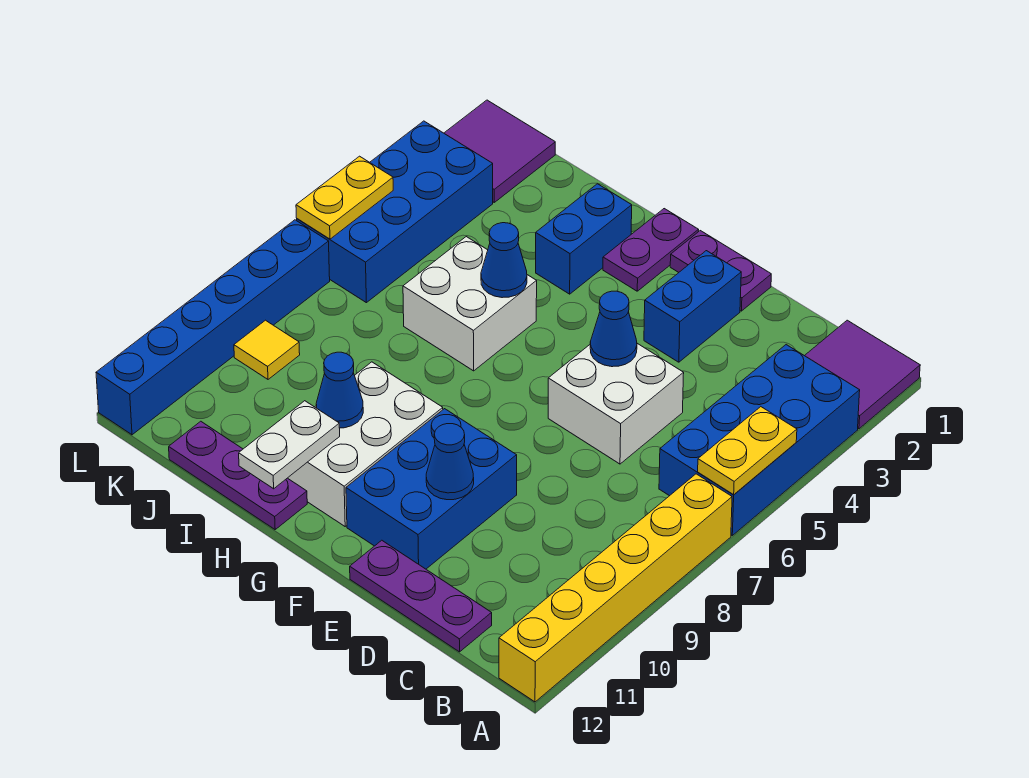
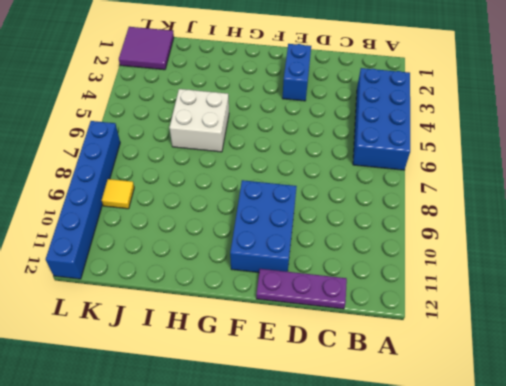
none -> purple tile A1:B2 level 1
none -> yellow brick A7:A12 level 1
none -> white brick D5:E6 level 1

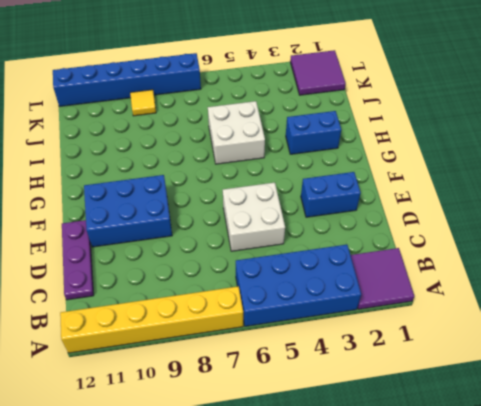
none -> purple plate E1:F1 level 1
none -> purple plate G1:G2 level 1
none -> white brick G9:H11 level 1

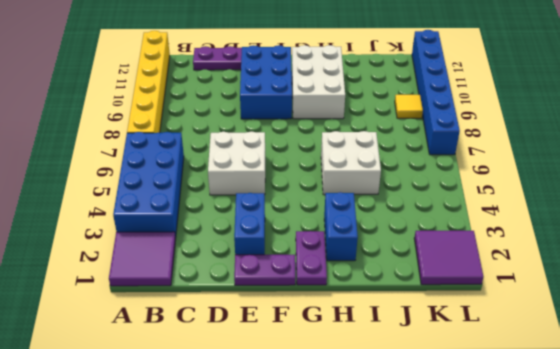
none -> purple plate H12:J12 level 1
none -> blue brick K3:L6 level 1
none -> yellow plate A5:A6 level 2

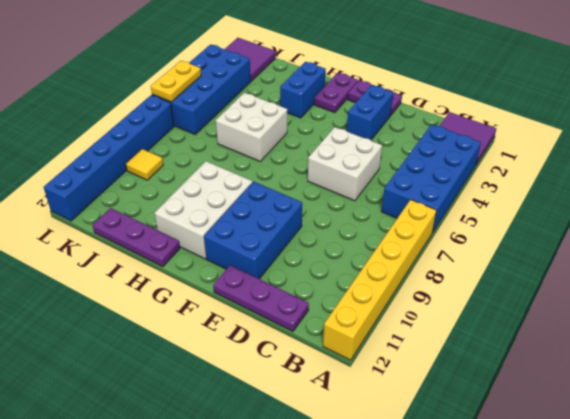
none -> yellow plate A5:A6 level 2
none -> blue cone E5 level 2
none -> blue cone E10 level 2

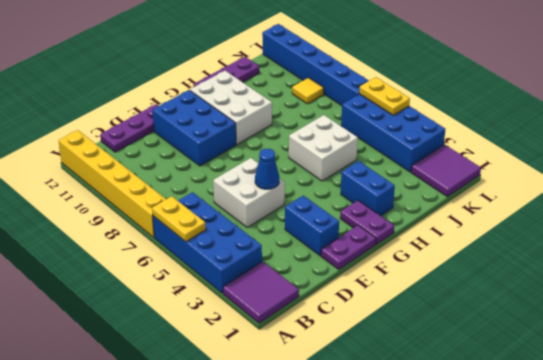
none -> blue cone E10 level 2
none -> blue cone H5 level 2
none -> blue cone H10 level 2

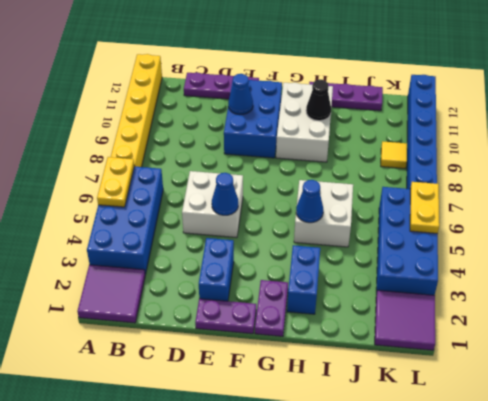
black cone H10 level 2 -> blue cone H10 level 2
none -> white plate H11:H12 level 2

